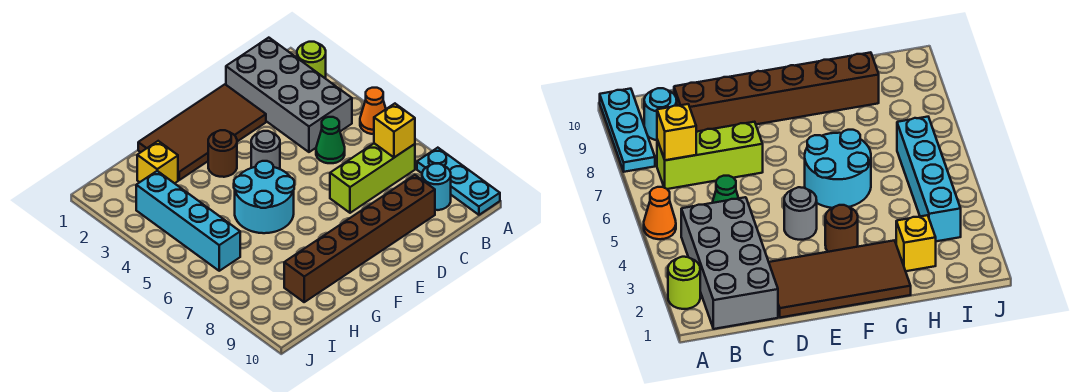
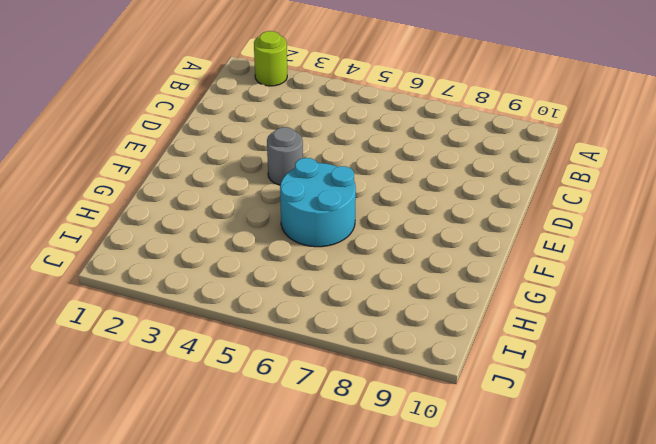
none -> orange cone A5 level 1
none -> cyan plate A8:A10 level 1
none -> grey brick B1:C4 level 1

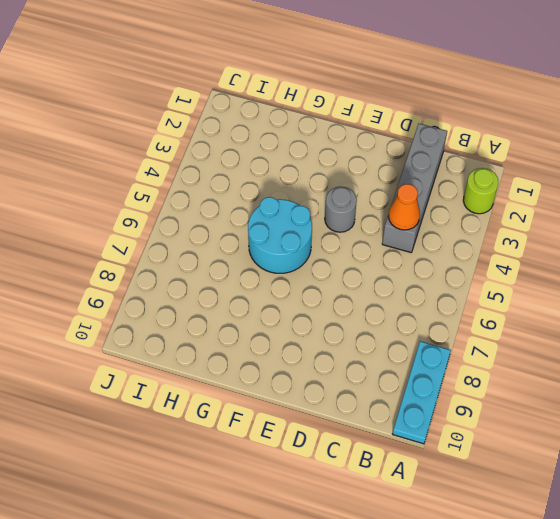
grey brick C1:C4 level 1 -> grey brick B1:C4 level 1
orange cone C4 level 2 -> orange cone A5 level 1
none -> lime brick B7:D7 level 1
none -> cyan round brick B9 level 1
none -> green cone C5 level 1

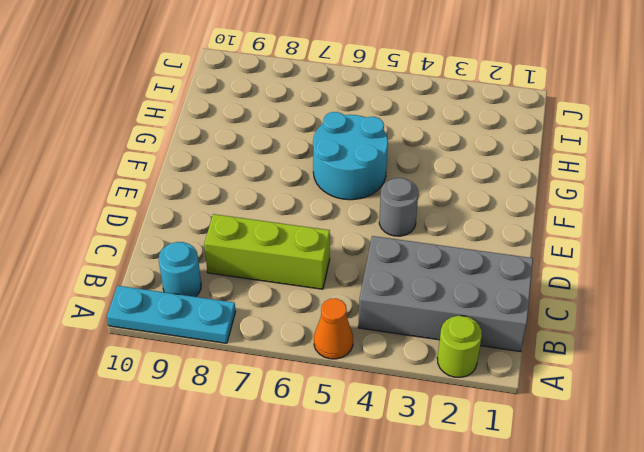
lime brick C6:C8 level 1 -> lime brick B7:D7 level 1
none -> green cone C5 level 1
none -> brown brick C9:H9 level 1
none -> brown tile D1:G2 level 1

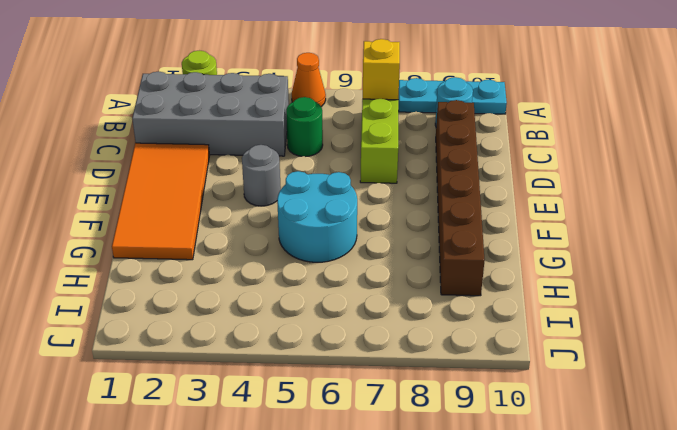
green round brick C5 level 1 -> green cone C5 level 1
orange tile D1:G2 level 1 -> brown tile D1:G2 level 1
none -> brown round brick F3 level 1
none -> yellow brick H2 level 1
none -> cyan brick I3:I6 level 1

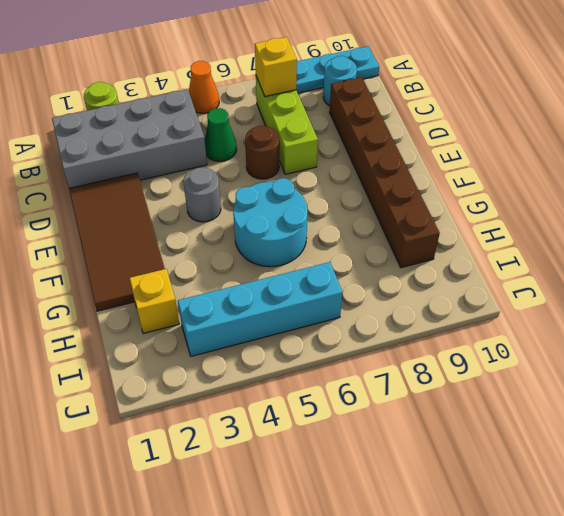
brown round brick D6 level 1 -> brown round brick F3 level 1

